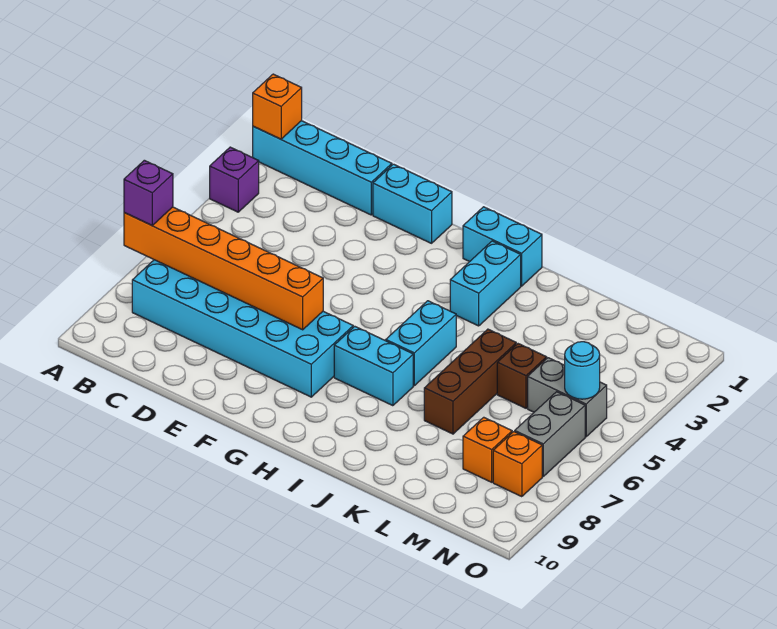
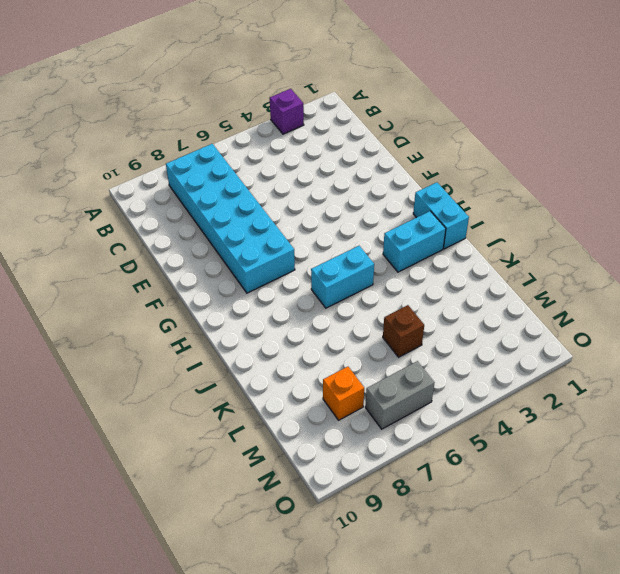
none -> cyan brick A1:D1 level 1
none -> cyan brick E1:F1 level 1
none -> cyan brick H7:I7 level 1

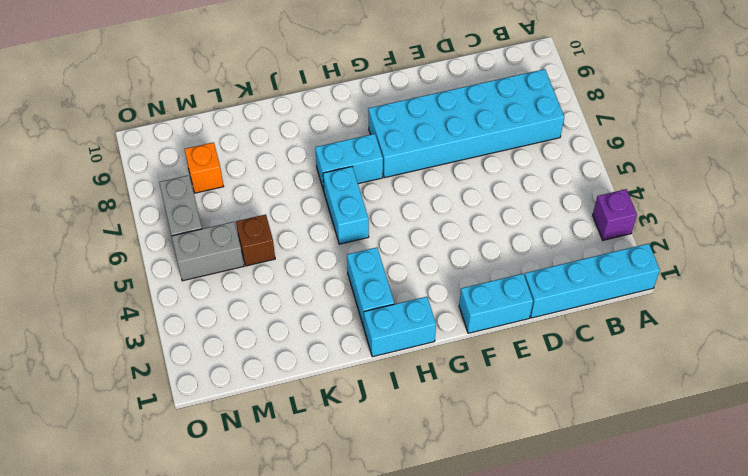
none -> brown brick K5:K7 level 1
none -> orange brick N8 level 1
none -> orange brick A1 level 2

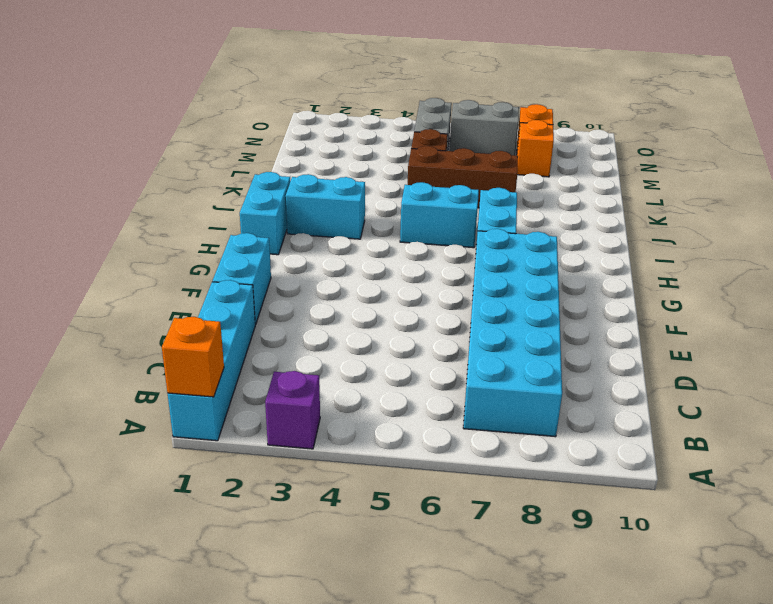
none -> orange brick A7:F7 level 2
none -> cyan round brick N5 level 2
none -> purple brick A7 level 3

